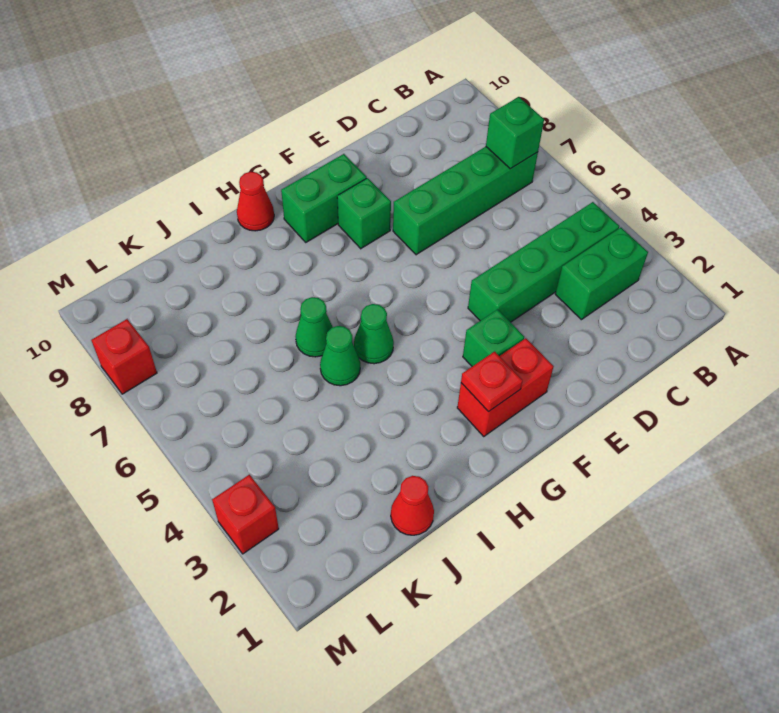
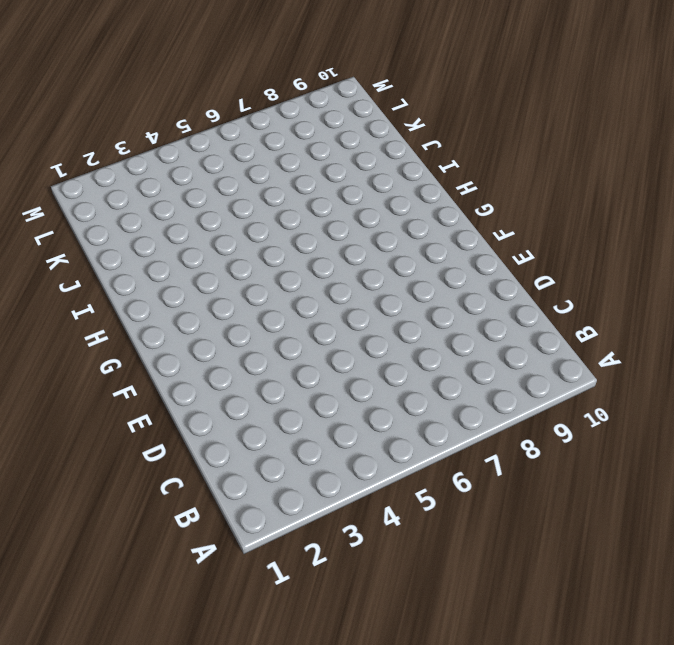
none -> green brick B3:C3 level 1
none -> green brick B4:E4 level 1
none -> green brick B7:E7 level 1

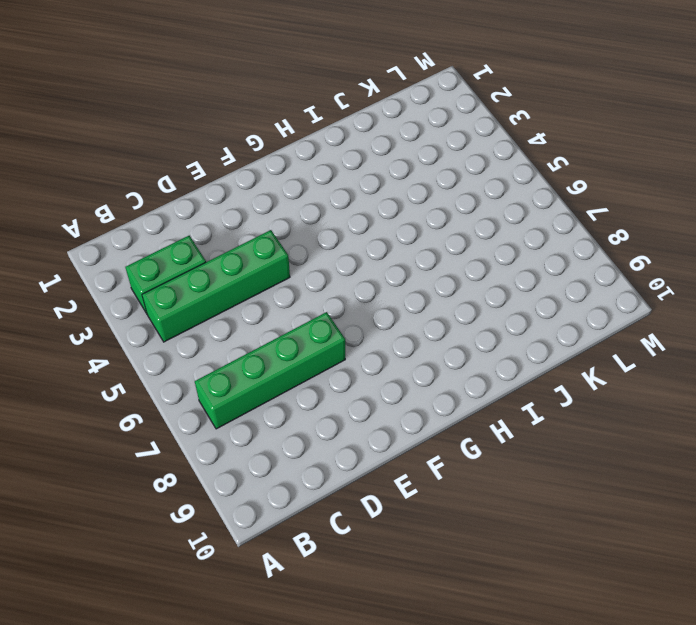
none -> red brick F2:G2 level 1
none -> green brick F3 level 1
none -> green brick F8 level 1

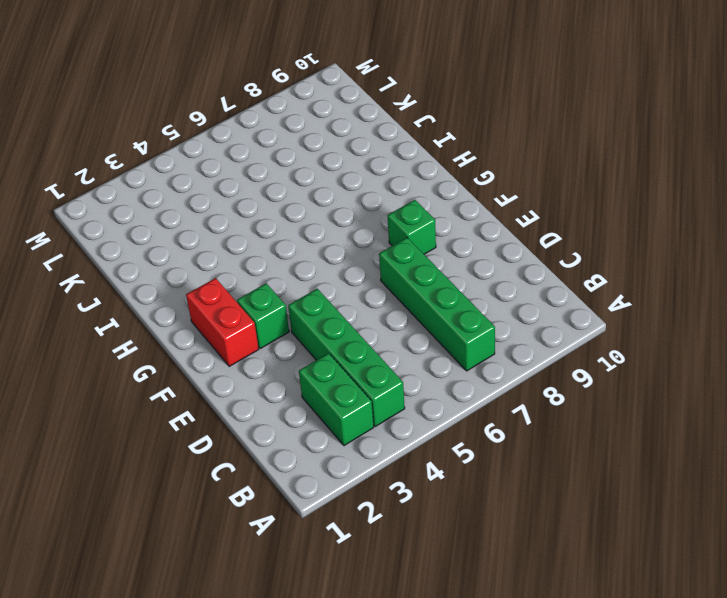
none -> green brick F9:G9 level 1
none -> green cone H5 level 1
none -> red cone H10 level 1

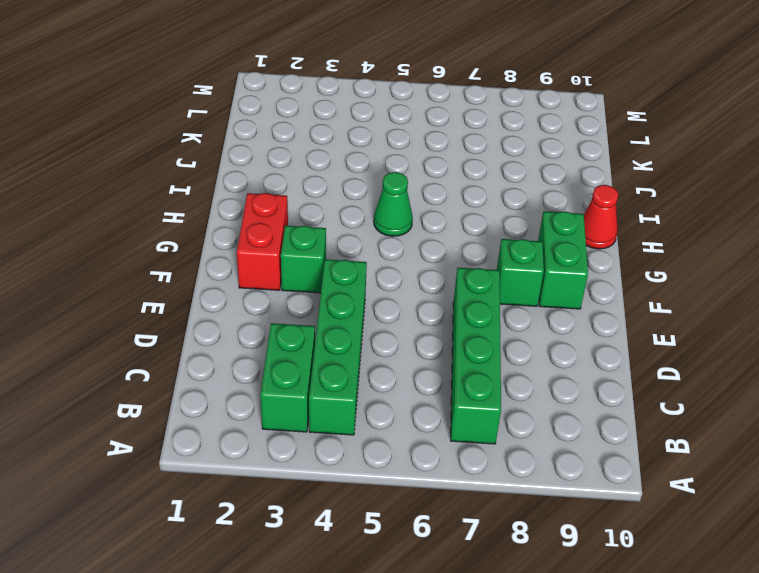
none -> green cone I5 level 1
none -> green cone I6 level 1
none -> red cone J1 level 1

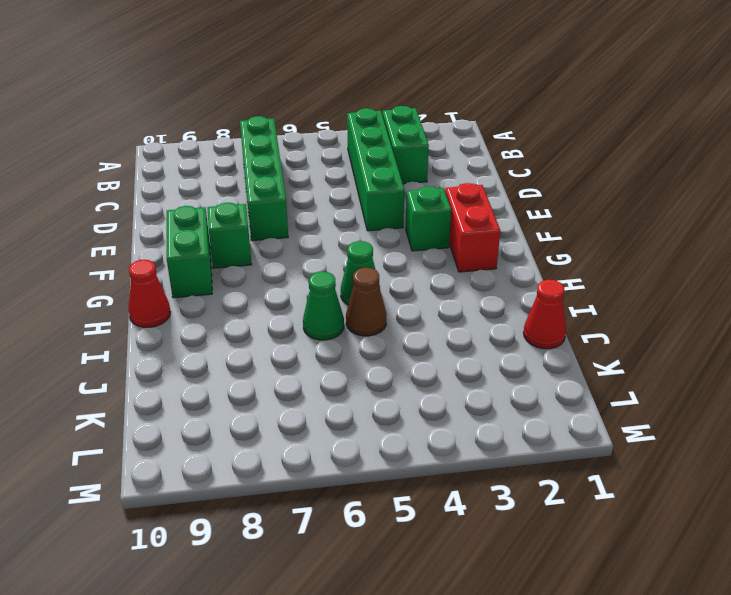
brown cone I5 level 1 -> green cone I5 level 1
none -> red brick M3 level 1
none -> red brick M8 level 1
none -> green brick B7 level 2

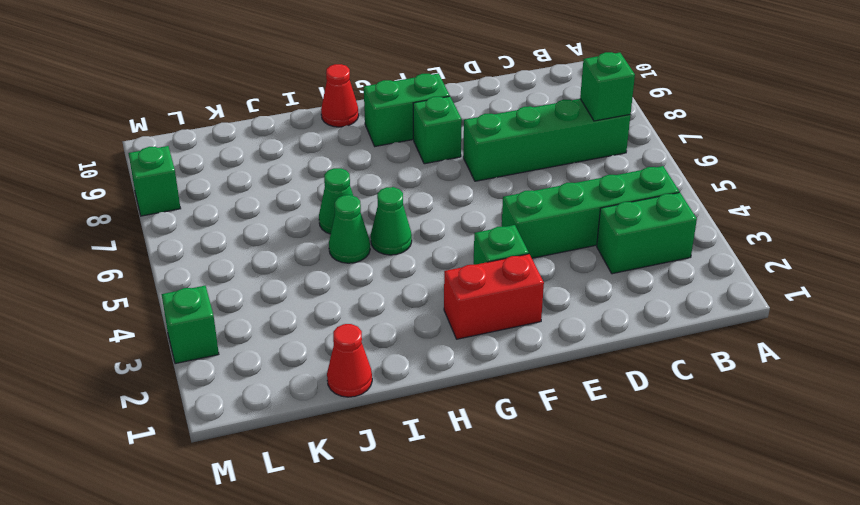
green brick M3 level 1 -> red brick M3 level 1
green brick M8 level 1 -> red brick M8 level 1
none -> red plate G2 level 2

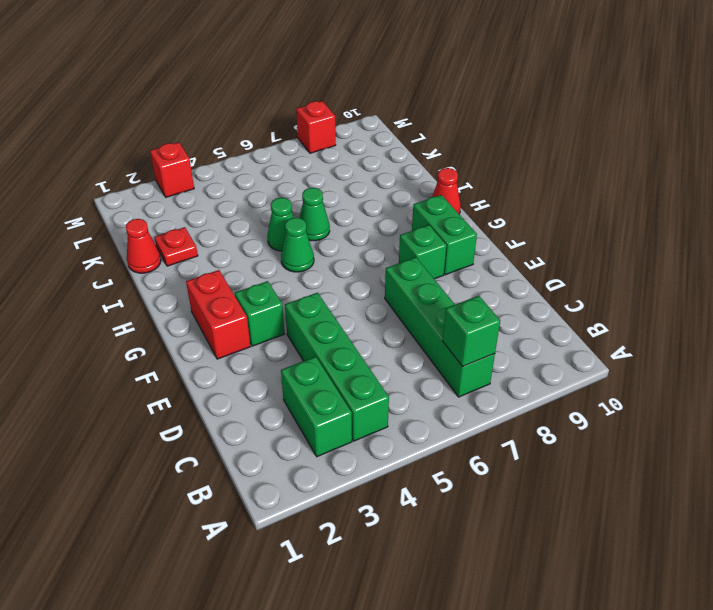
red plate J2 level 1 -> red plate G2 level 2

